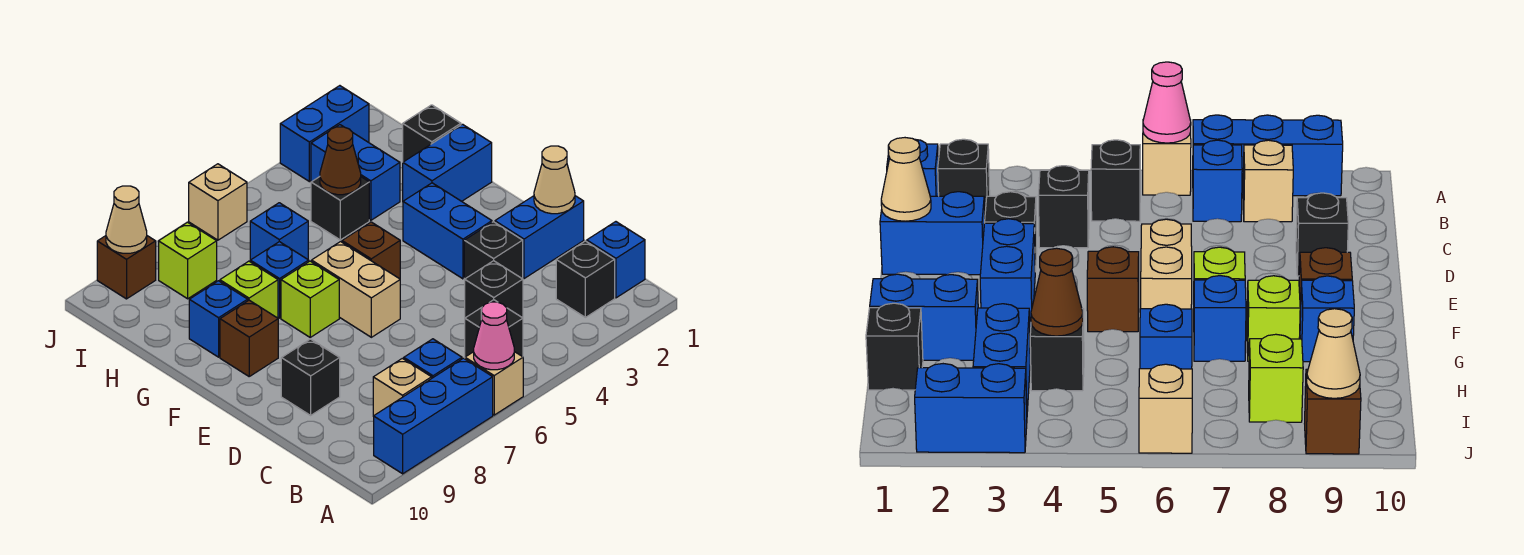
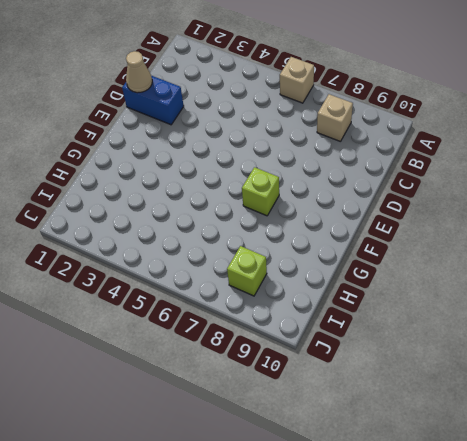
none -> blue brick A7:A9 level 1
none -> blue brick B1 level 1
none -> black brick B2 level 1
none -> black brick B5 level 1

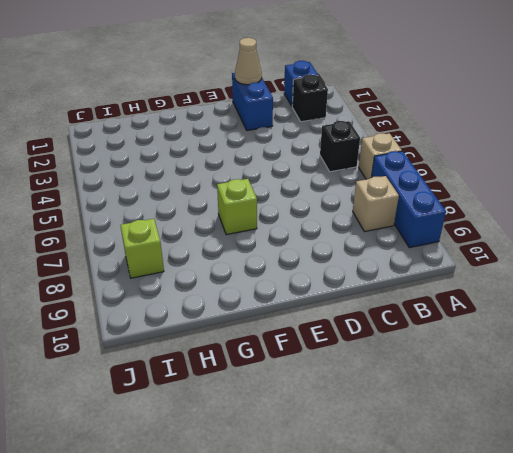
none -> blue brick B7 level 1
none -> black brick C4 level 1
none -> black brick D3 level 1
none -> black brick D9 level 1

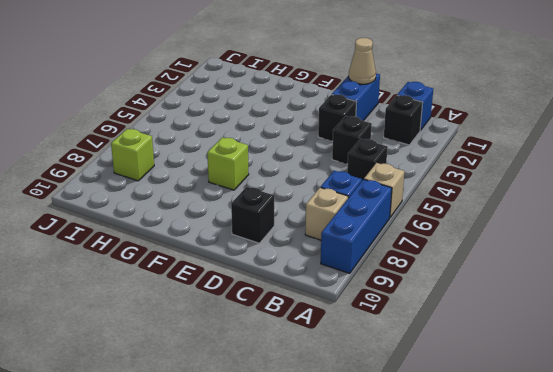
none -> blue brick E3:F3 level 1
none -> tan brick E6:F6 level 1
none -> brown brick F5 level 1
none -> brown brick F9 level 1

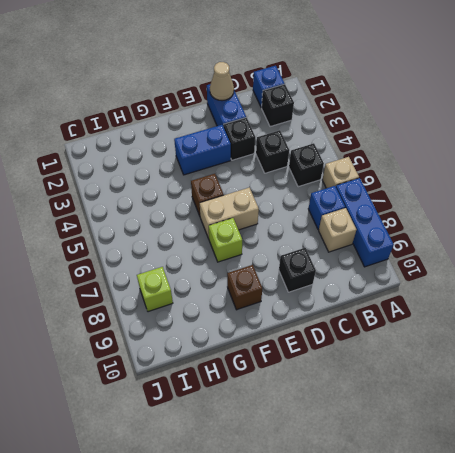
none -> blue brick G1:G2 level 1
none -> blue brick G7 level 1
none -> lime brick G8 level 1
none -> blue brick G9 level 1

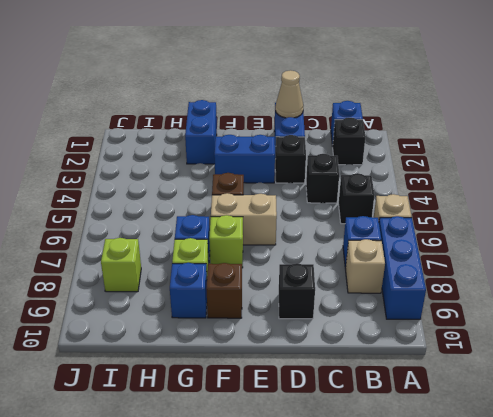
none -> black brick H1 level 1
none -> blue brick H3:I3 level 1
none -> black brick H4 level 1
none -> blue brick H6 level 1

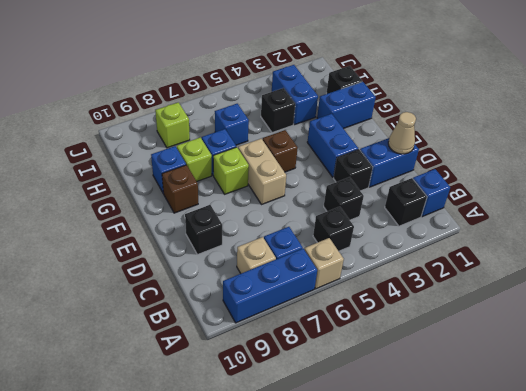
none -> blue brick J2:J3 level 1
none -> tan brick J6 level 1
none -> brown brick J9 level 1
none -> pink cone A6 level 2

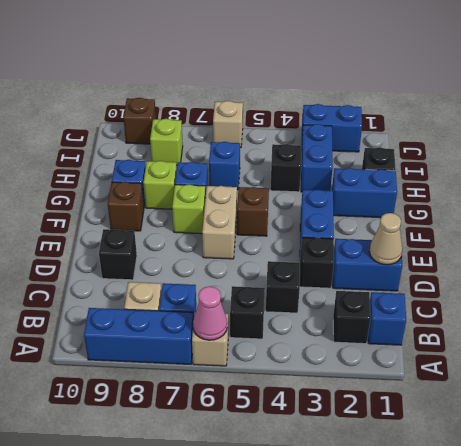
none -> brown cone H4 level 2
none -> tan cone J9 level 2

